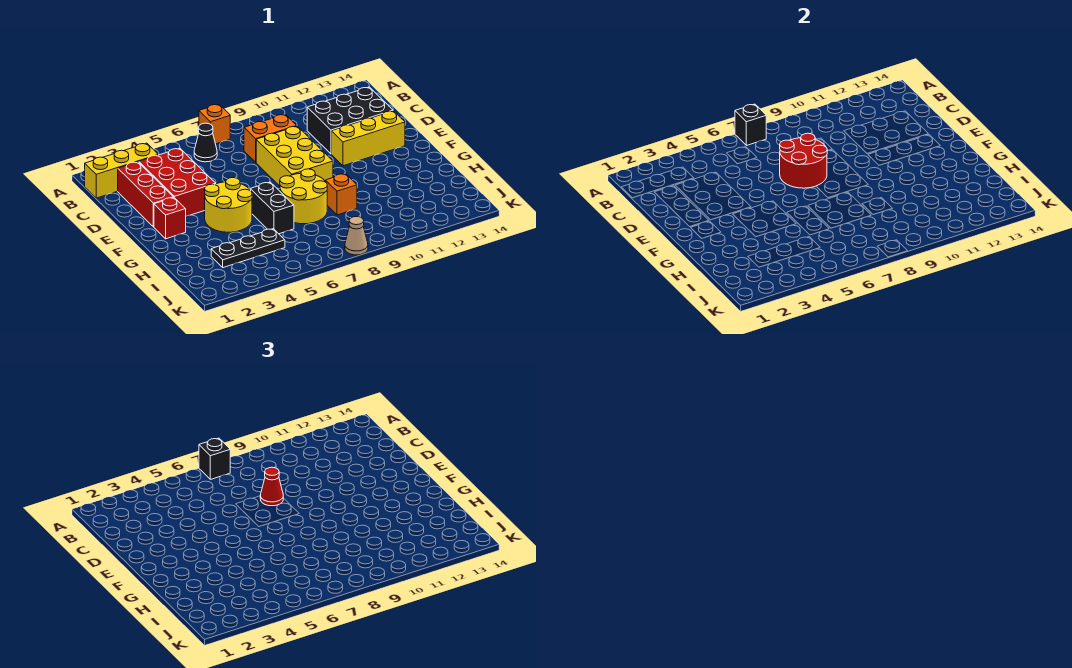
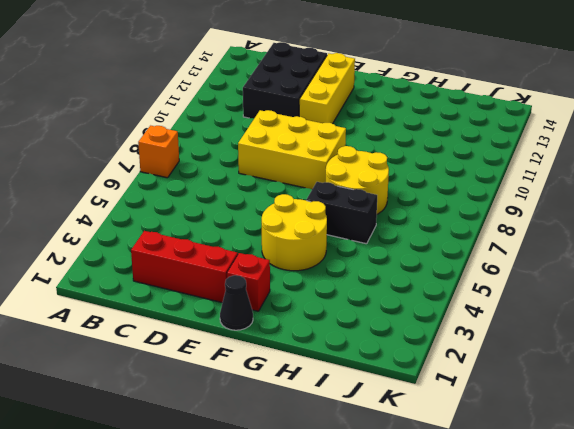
black cone F1 level 1 -> black cone B6 level 1
none -> yellow brick B1:B3 level 1
none -> red brick C3:E4 level 1
none -> orange brick C8:C9 level 1

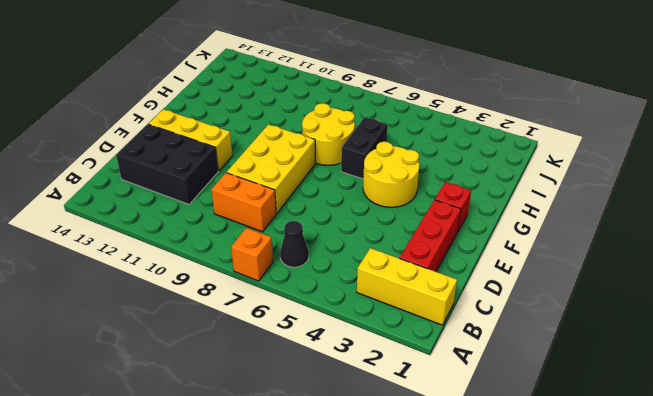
none -> red brick C3:E4 level 1
none -> orange brick H9 level 1
none -> black plate I3:I5 level 1

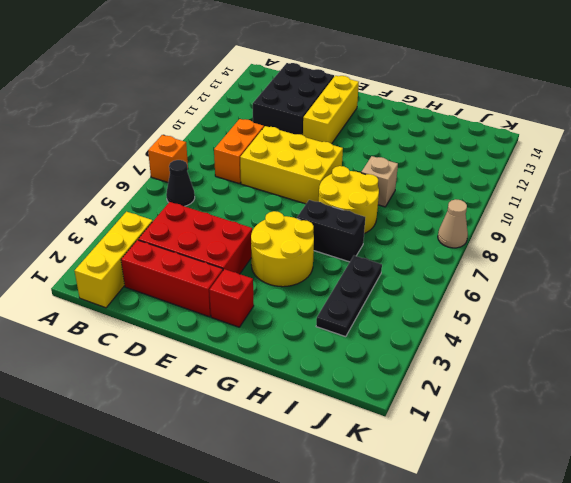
tan brick H9 level 1 -> orange brick H9 level 1
none -> black brick A7 level 2
none -> red round brick D7:E8 level 2
none -> black brick A7 level 3

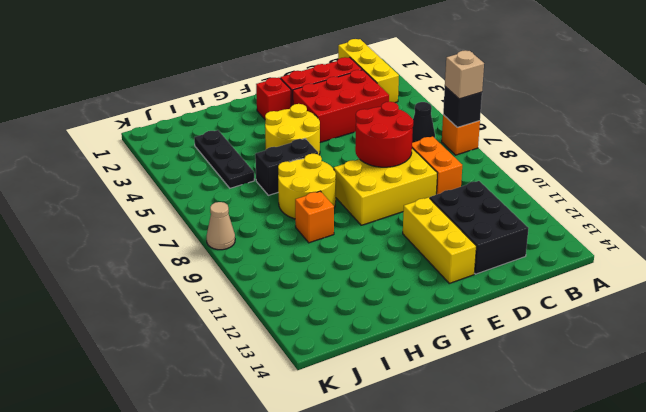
tan brick A7 level 3 -> black brick A7 level 3
none -> red cone D8 level 3

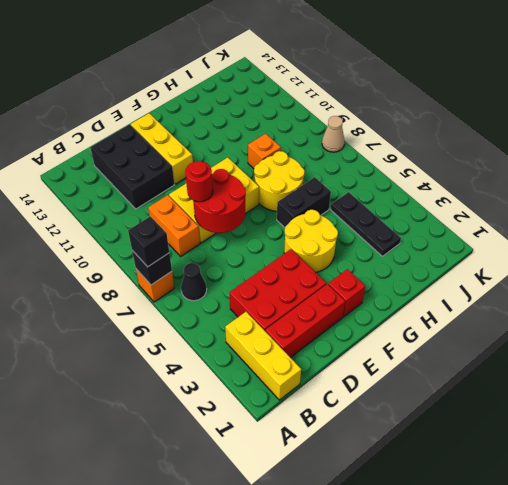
red round brick D8 level 3 -> red cone D8 level 3

